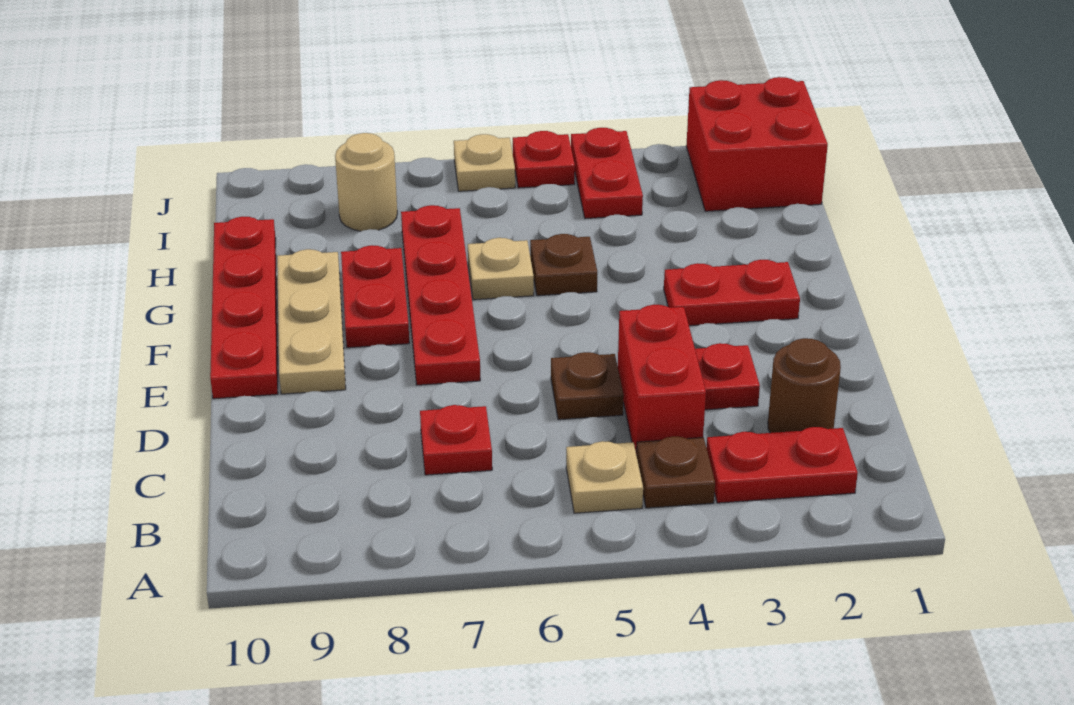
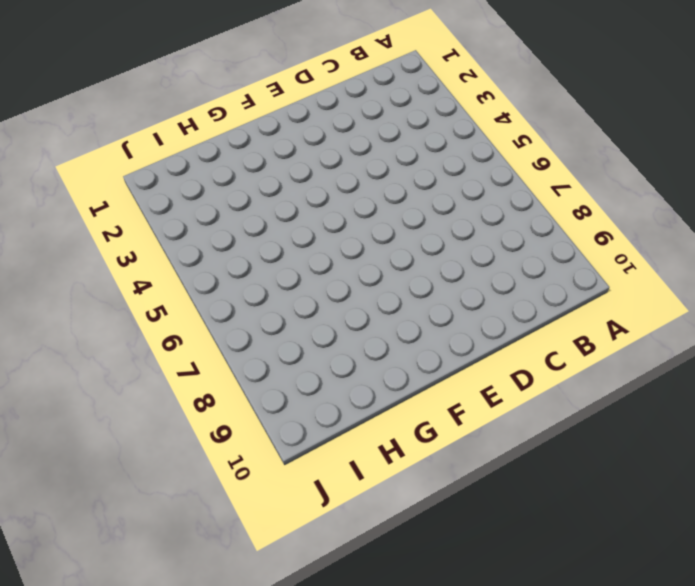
none -> red plate B2:B3 level 1
none -> brown plate B4 level 1
none -> tan plate B5 level 1

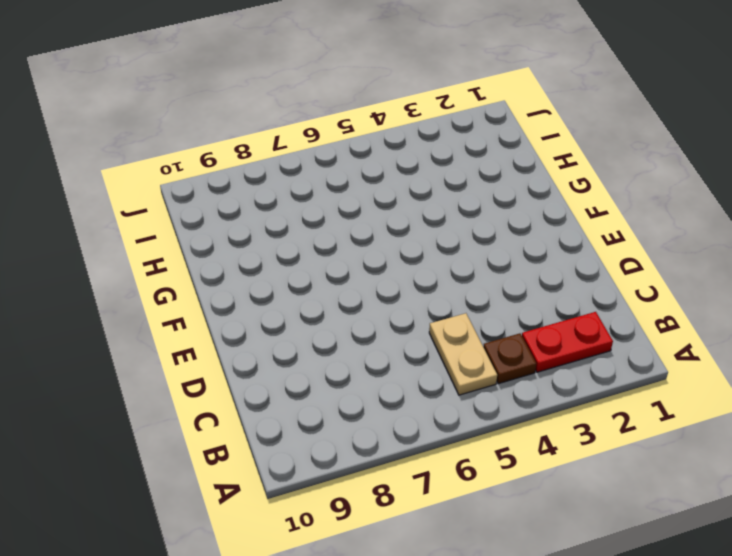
tan plate B5:C5 level 1 -> tan plate B5 level 1
none -> brown round brick C2 level 1
none -> red brick C4:D4 level 1
none -> red plate C7 level 1

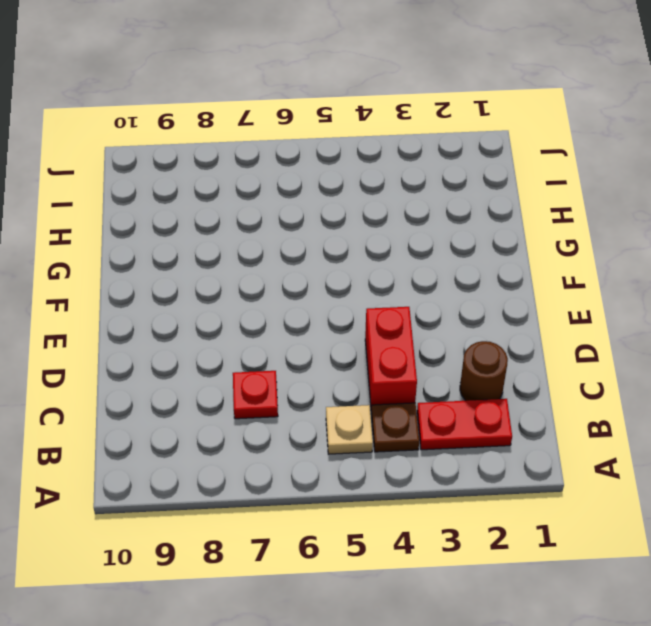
none -> red plate D3 level 1
none -> brown plate D5 level 1
none -> red plate E7:H7 level 1

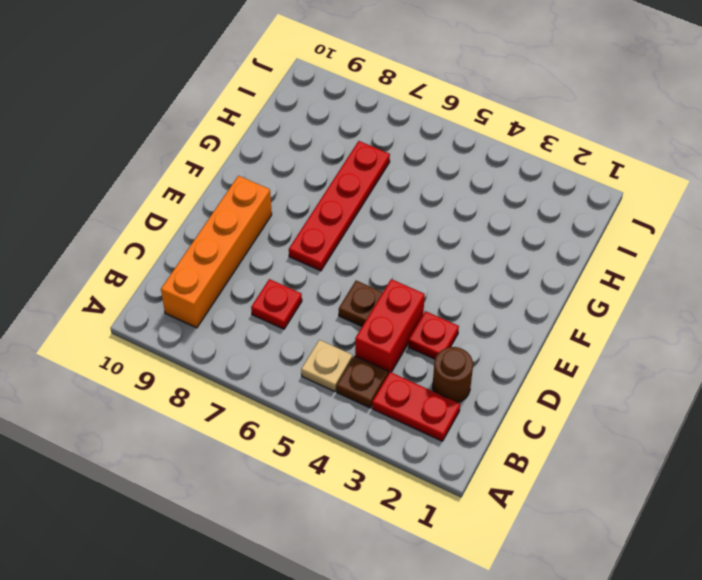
orange brick B9:E9 level 1 -> tan plate E9:G9 level 1
none -> red plate E10:H10 level 1
none -> red plate F2:F3 level 1
none -> red plate F8:G8 level 1

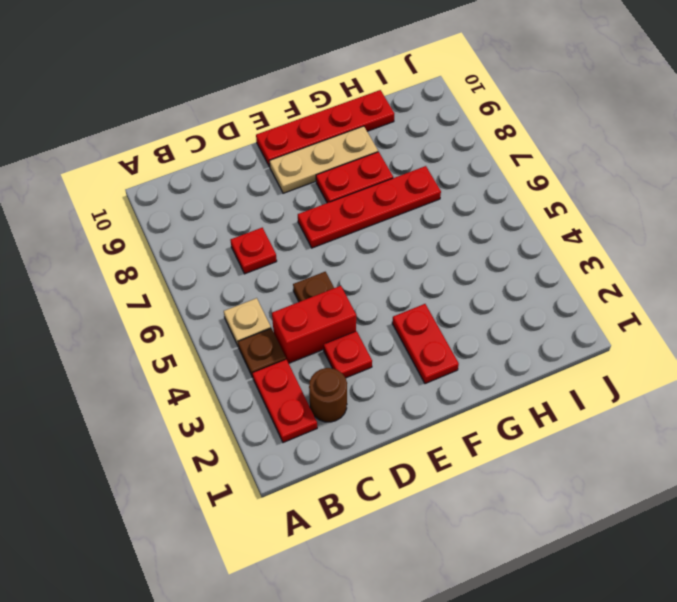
none -> brown plate G5 level 1
none -> tan plate G6 level 1
none -> red brick I1:J2 level 1

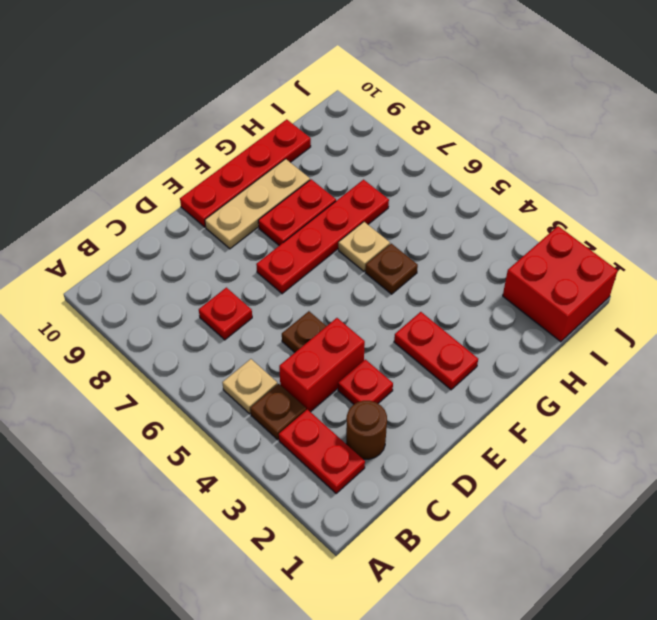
none -> red plate I4:J4 level 1
none -> tan round brick I8 level 1
none -> red plate J5 level 1

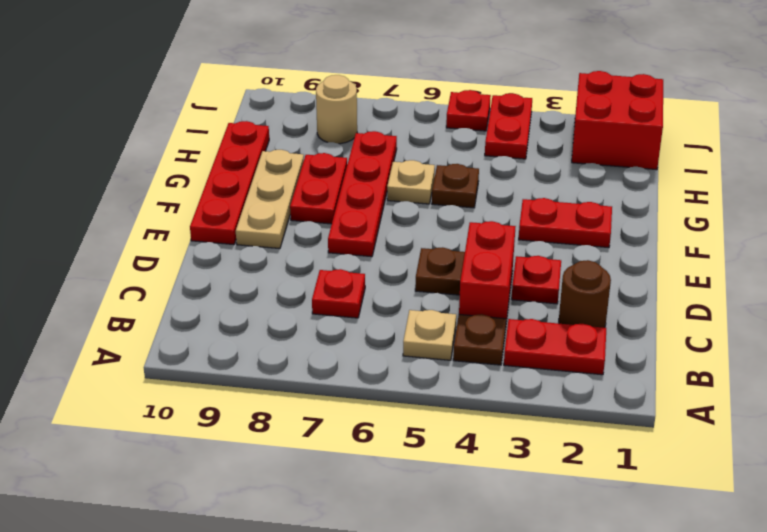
none -> tan plate J6 level 1

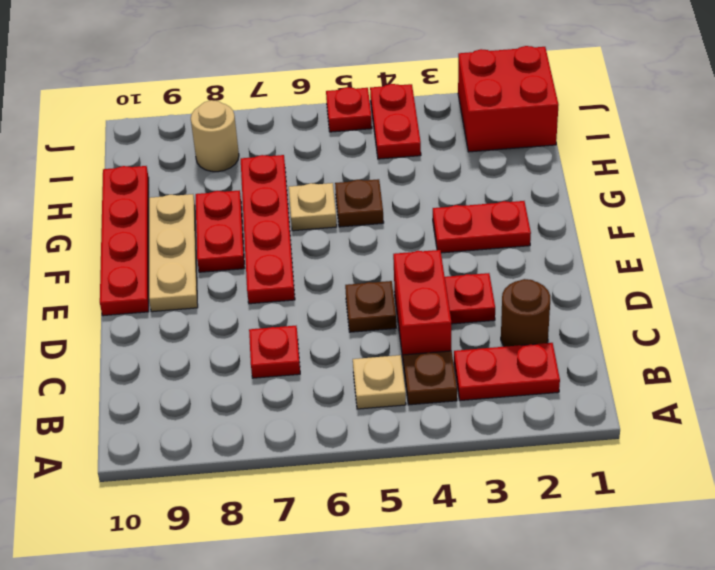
none -> tan plate J6 level 1

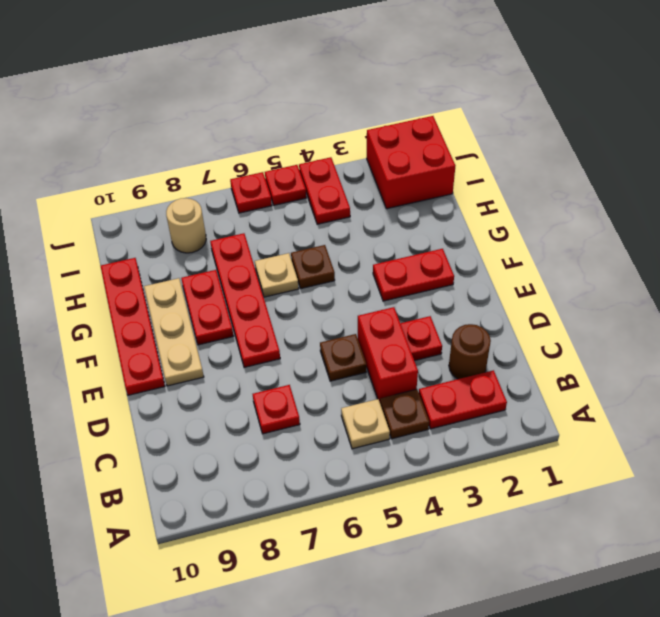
red plate J6 level 1 -> tan plate J6 level 1

